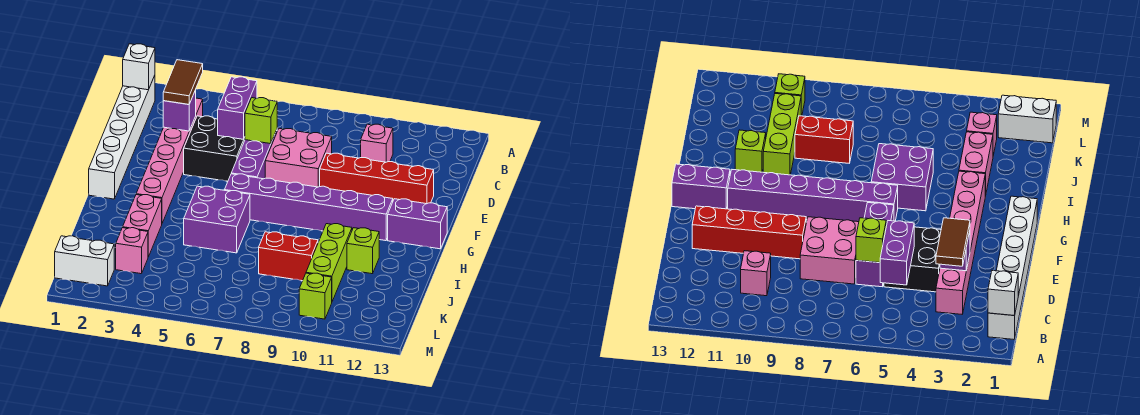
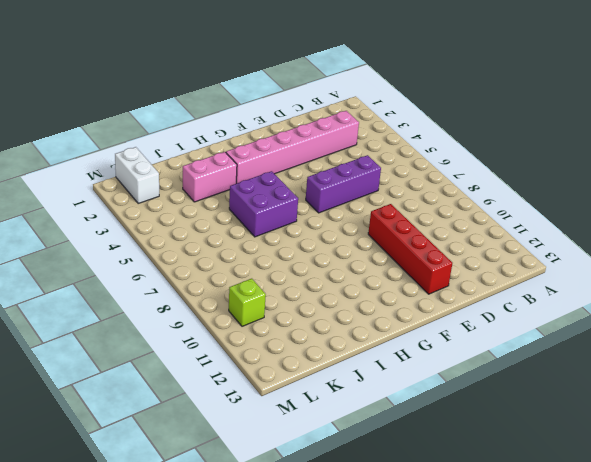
none -> white brick B1:G1 level 1
none -> pink brick C10 level 1
none -> black brick D4:E5 level 1

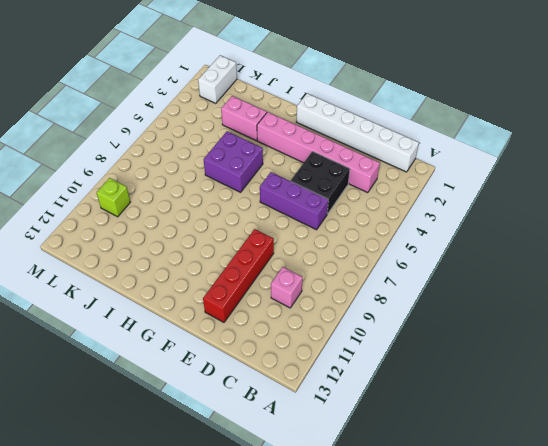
none -> pink brick D7:E8 level 1
none -> purple brick G6:G11 level 1
none -> purple brick G12:G13 level 1

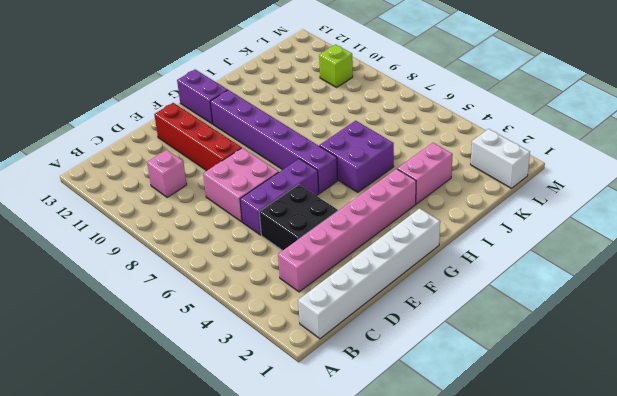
none -> lime brick I10:K10 level 1
none -> lime brick I11 level 1
none -> red brick J8:J9 level 1

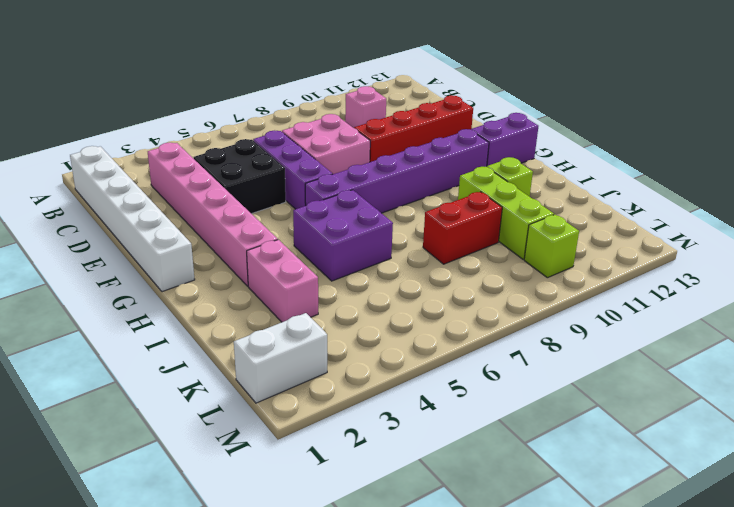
none -> pink brick K3 level 1
none -> white brick B1 level 2
none -> purple brick C5:D5 level 2

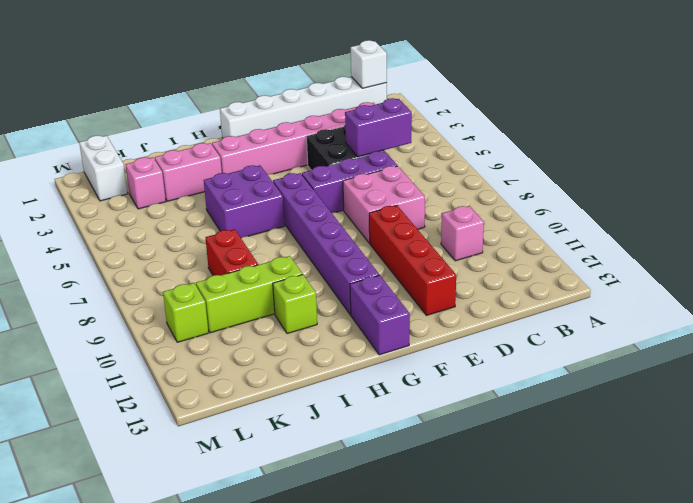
none -> purple brick D3 level 2
none -> lime brick D6 level 2
none -> brown tile C3:D3 level 3

